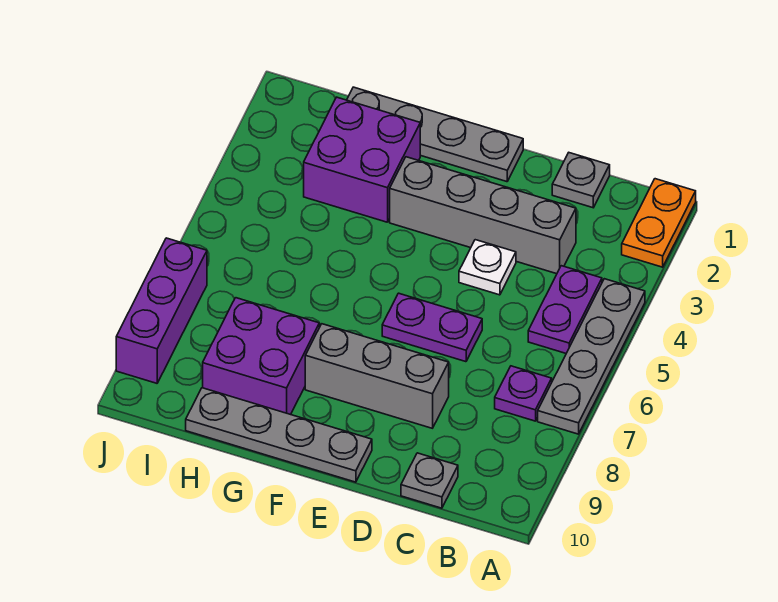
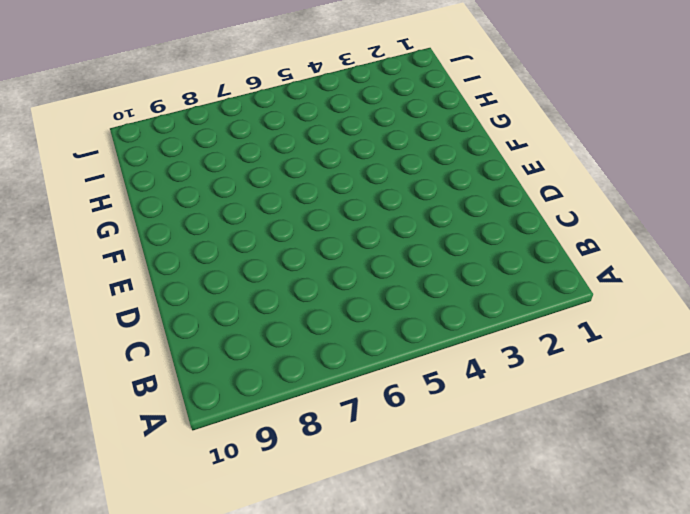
none -> orange plate A1:A2 level 1
none -> grey plate A4:A7 level 1
none -> purple plate B4:B5 level 1

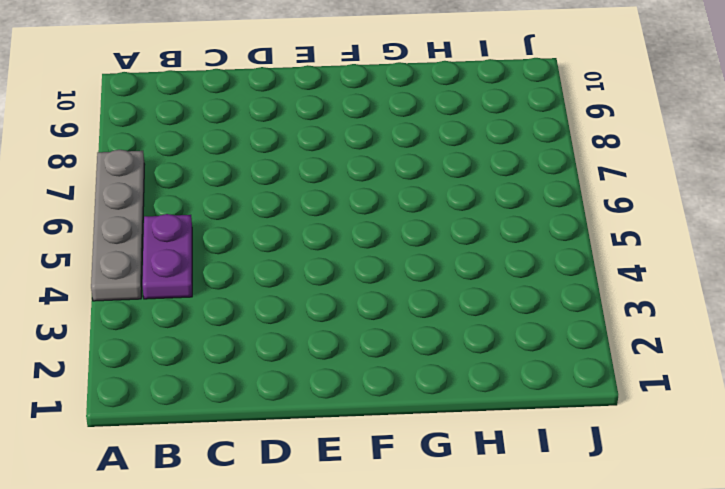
none -> orange plate A1:A2 level 1
none -> purple plate B7 level 1
none -> grey plate C1 level 1

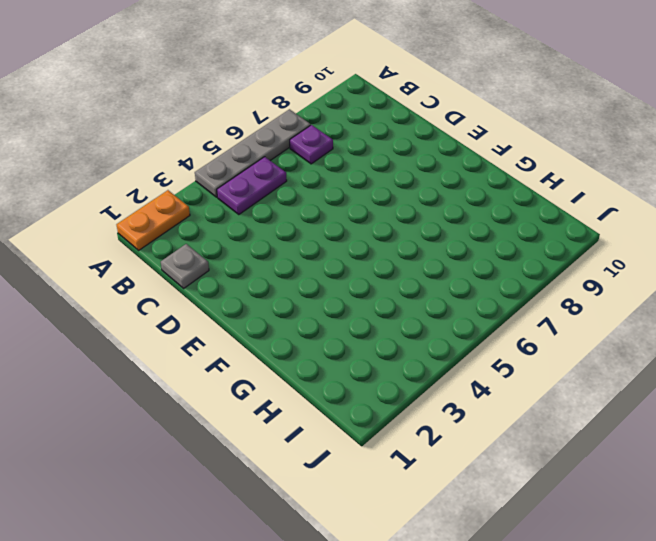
none -> grey brick C3:F3 level 1
none -> grey plate C10 level 1
none -> white plate D4 level 1

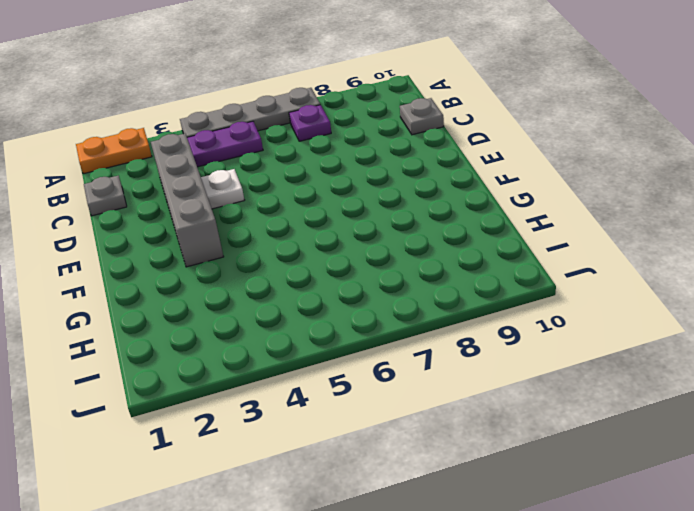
none -> purple plate D6:E6 level 1
none -> grey brick D8:F8 level 1
none -> grey plate E1:H1 level 1

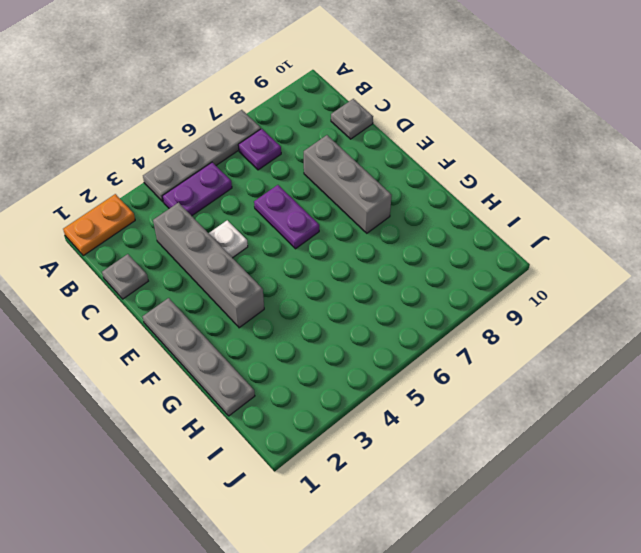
none -> grey plate E10:H10 level 1
none -> purple brick G2:H3 level 1
none -> purple brick G8:H9 level 1

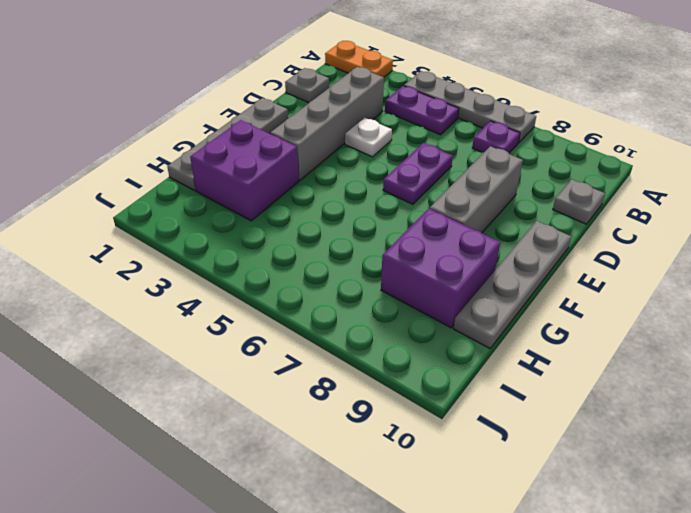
none -> purple brick J7:J9 level 1

